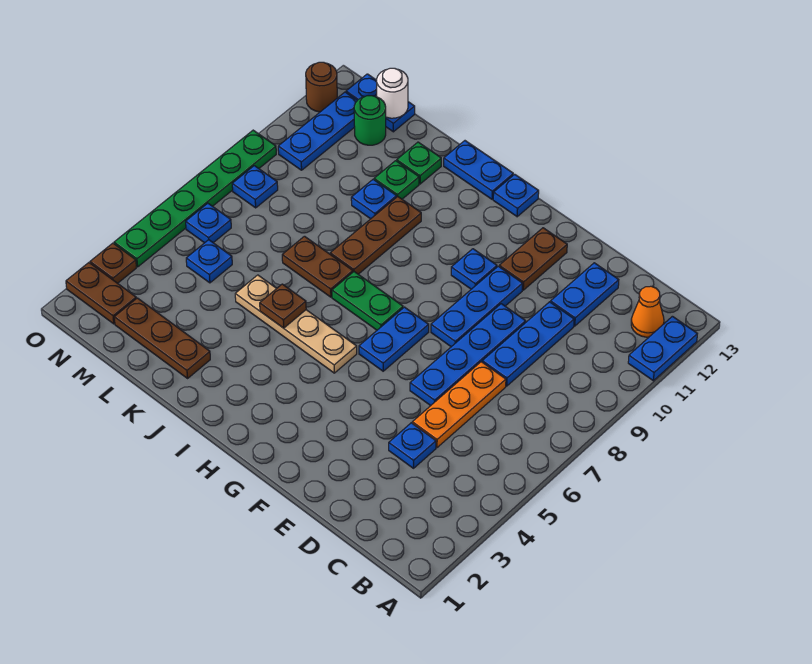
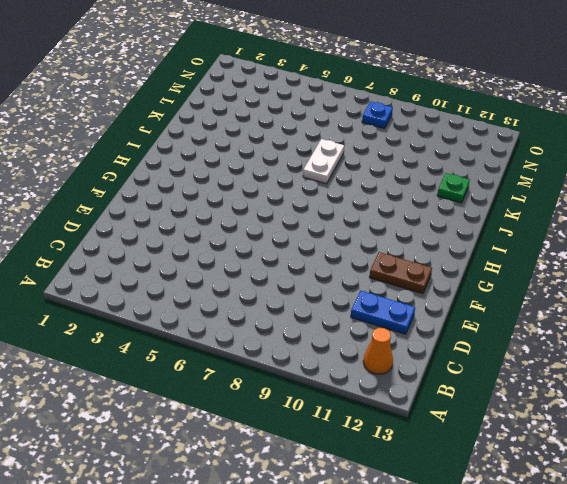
white plate J7:K7 level 1 -> brown plate J7:K7 level 1
none -> blue plate A11:A12 level 1
none -> blue plate D4 level 1
none -> orange plate D5:D7 level 1
none -> blue plate D8:D10 level 1

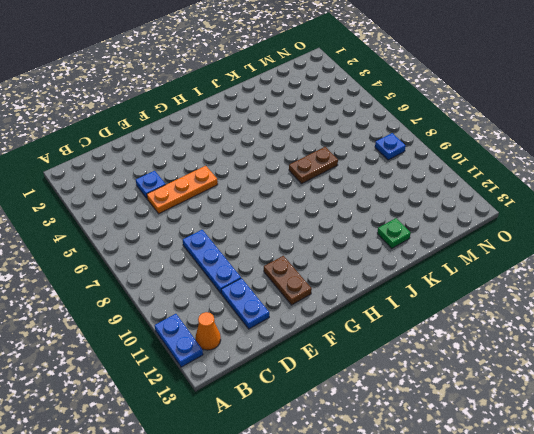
orange plate D5:F5 level 1 -> orange plate D5:D7 level 1
none -> blue plate E6:E9 level 1
none -> blue plate F8:F10 level 1
none -> blue plate G6:G7 level 1
none -> blue plate G10 level 1

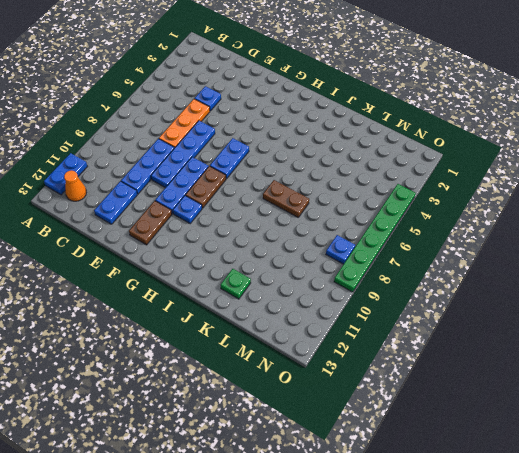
brown plate G8:G9 level 1 -> brown plate N2:O2 level 1
none -> tan plate H5:K5 level 1
none -> green plate H7:I7 level 1
none -> blue plate H13 level 1
none -> blue plate I13:J13 level 1

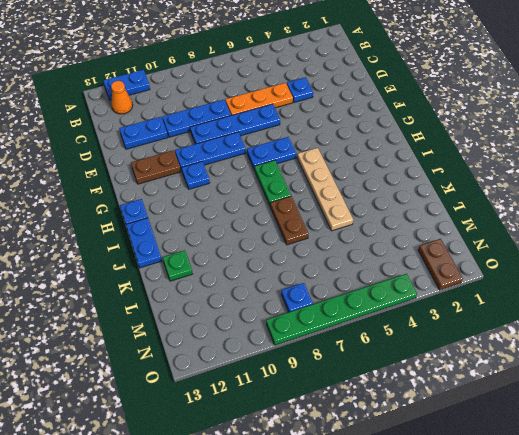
none -> brown plate J8:J10 level 1
none -> brown plate K2:M2 level 1
none -> blue plate K10 level 1
none -> green plate K11 level 1

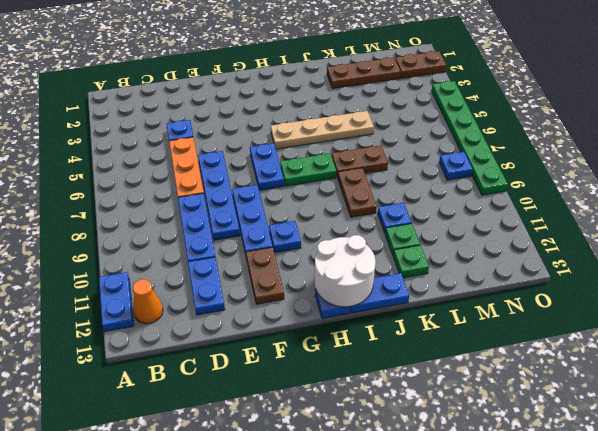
white round brick H12:I13 level 2 -> none
brown plate J8:J9 level 1 -> brown plate J8:J10 level 1
none -> blue plate M5 level 1
none -> green round brick M12 level 1
none -> blue plate M13:N13 level 1
none -> blue plate N6 level 1

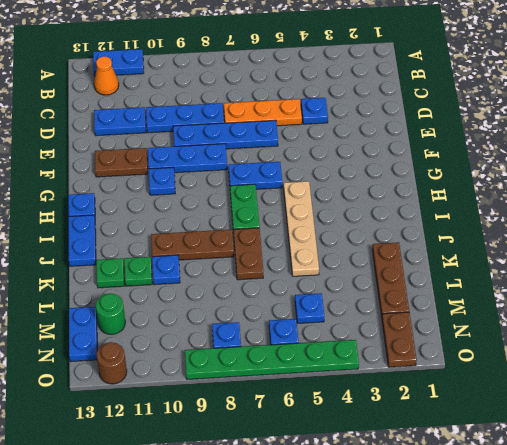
none -> blue plate N10:N12 level 1
none -> brown plate O3 level 1
none -> brown plate J5 level 2
none -> white round brick M13 level 2

